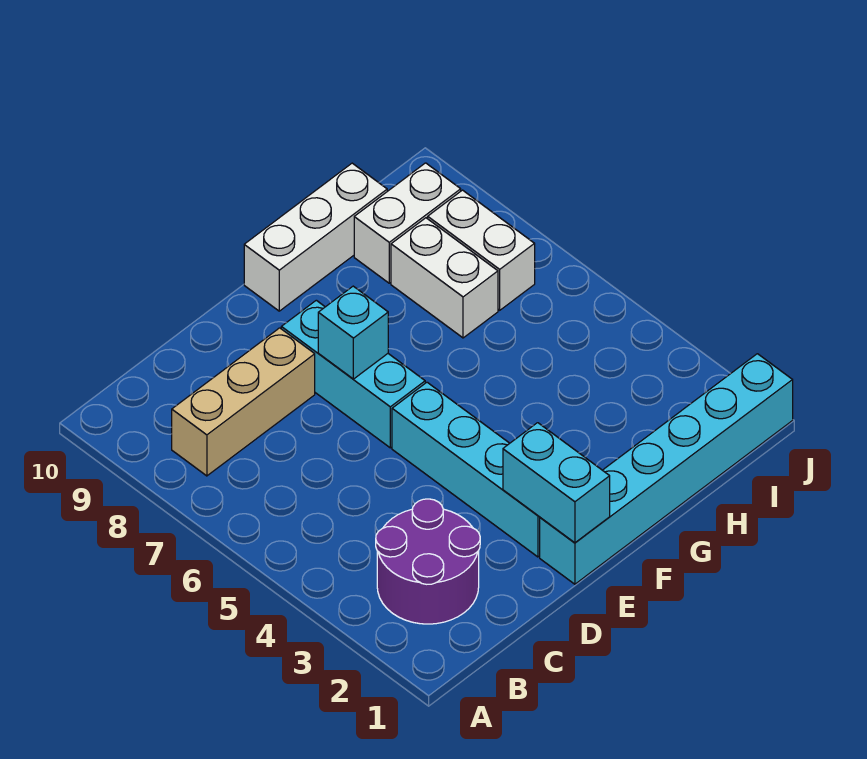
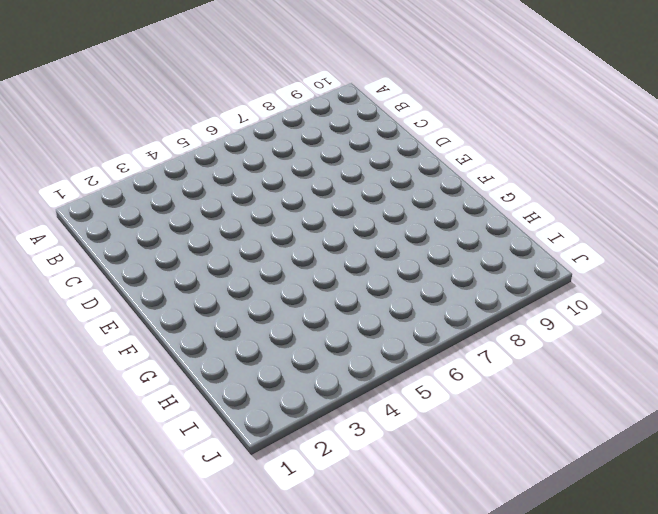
none -> purple round brick B2:C3 level 1
none -> tan brick B8:D8 level 1

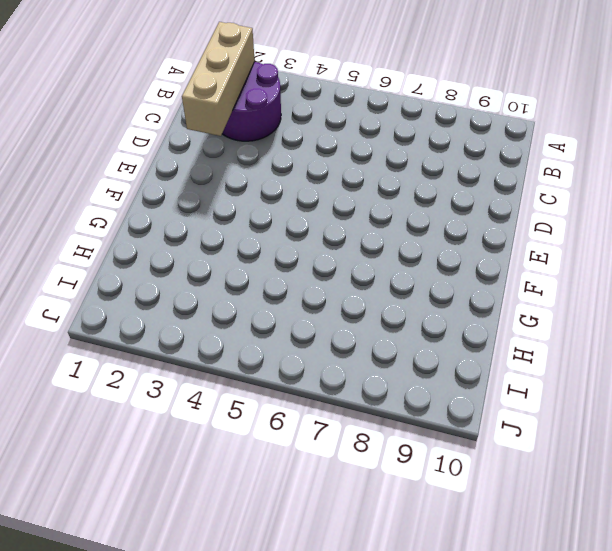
tan brick B2:D2 level 2 -> tan brick B8:D8 level 1
none -> cyan brick E1:J1 level 1
none -> cyan brick E2:E5 level 1

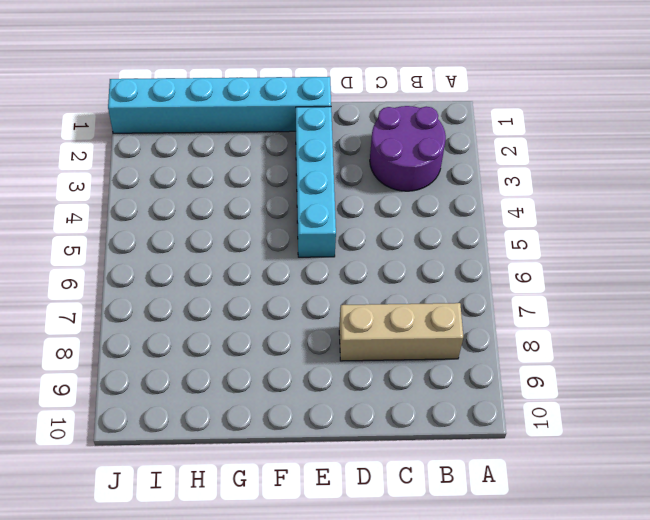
none -> cyan brick E6:E8 level 1
none -> white brick F10:H10 level 1

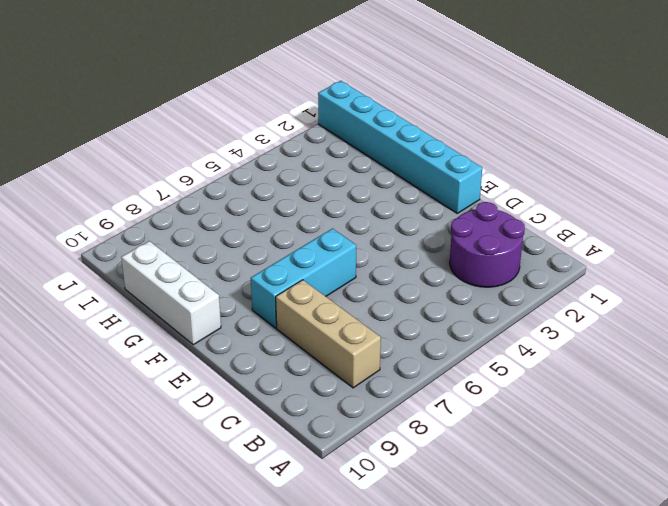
none -> cyan brick E2:E5 level 1
none -> white brick H7:H8 level 1

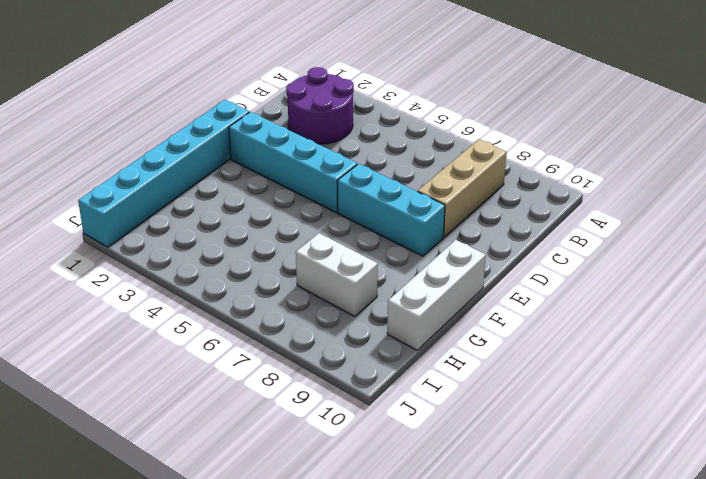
none -> white brick H9:I9 level 1
none -> white brick I7:I8 level 1

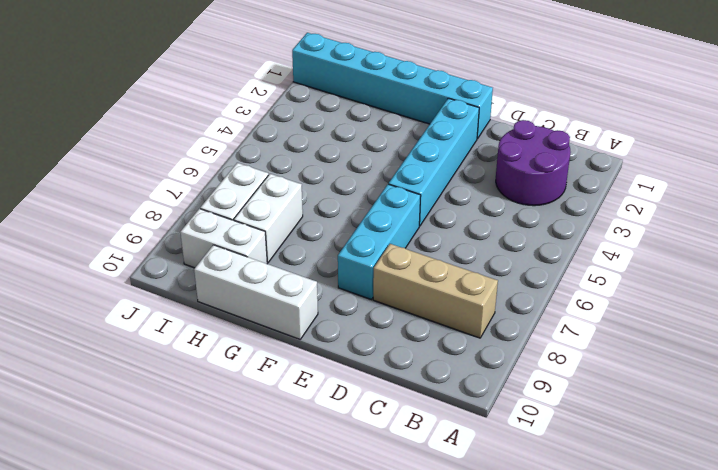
none -> cyan brick E1:E2 level 2
none -> cyan brick E7 level 2

